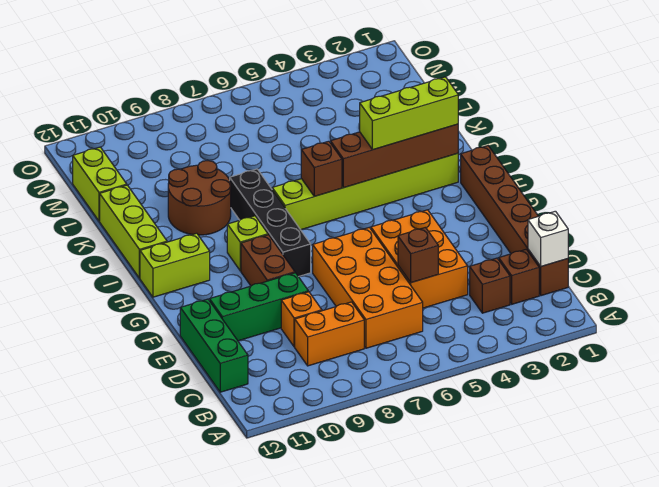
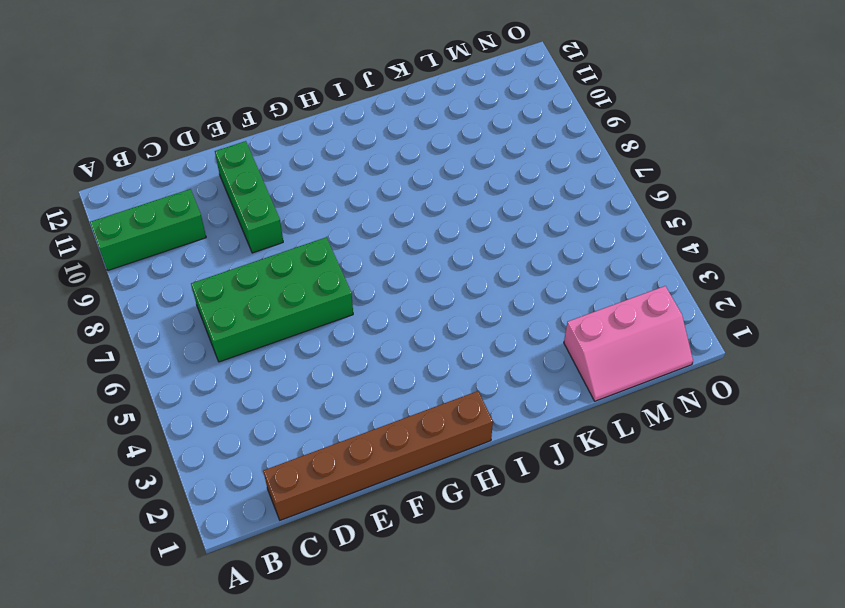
green brick A10:C10 level 1 -> green brick C12:E12 level 1
green brick C6:F7 level 1 -> orange brick C6:F7 level 1
pink slope L1:N2 level 1 top 2 -> none
none -> brown brick C2 level 1
none -> brown brick C3 level 1
none -> orange brick C8:C9 level 1

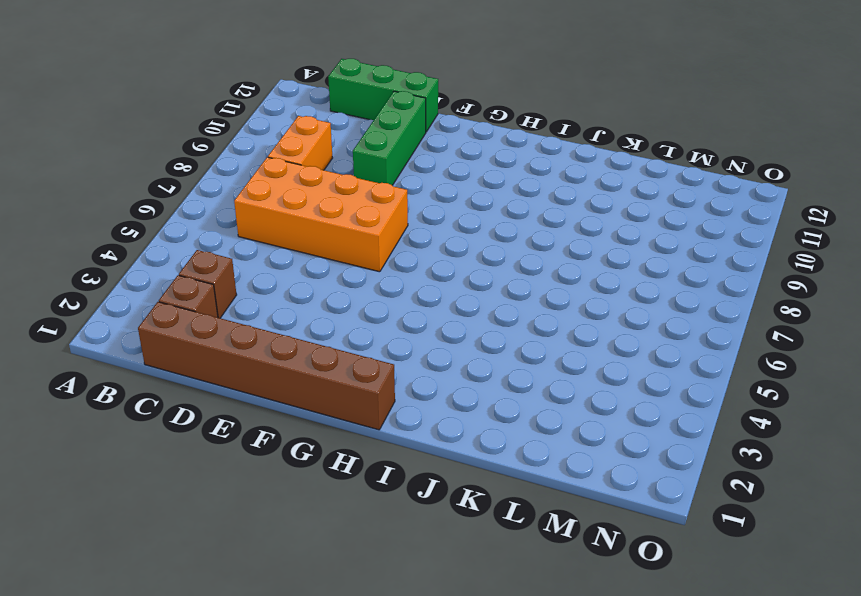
none -> orange brick D4:F5 level 1
none -> orange brick D9 level 1
none -> brown brick F9:G9 level 1

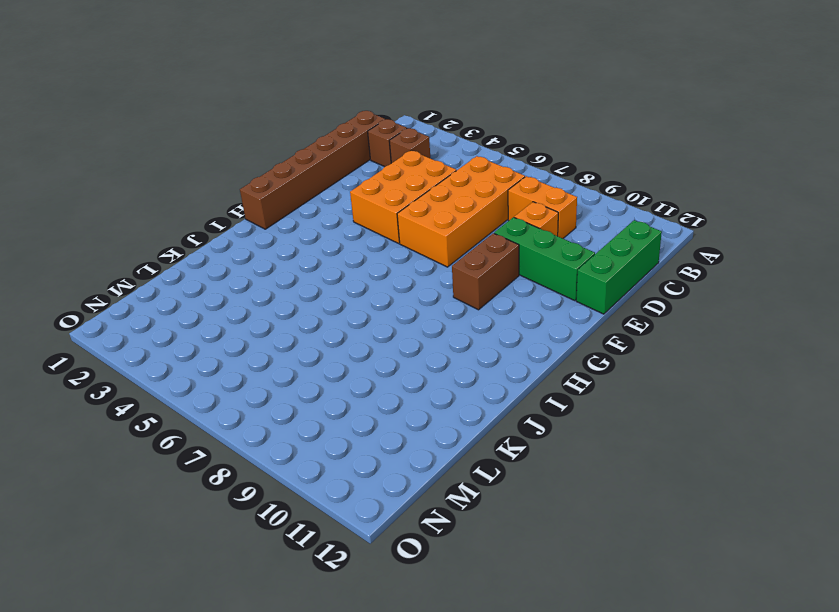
none -> black brick G8:J8 level 1
none -> lime brick H9 level 1
none -> lime brick H11:H12 level 1

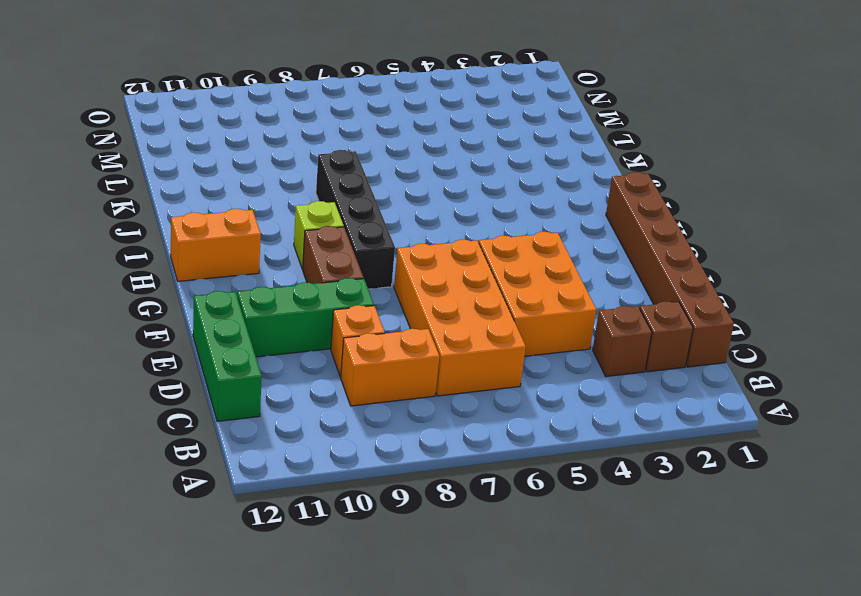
orange brick H11:H12 level 1 -> lime brick H11:H12 level 1
none -> lime brick I2:I7 level 1
none -> lime brick I12:K12 level 1
none -> brown round brick J9:K10 level 1

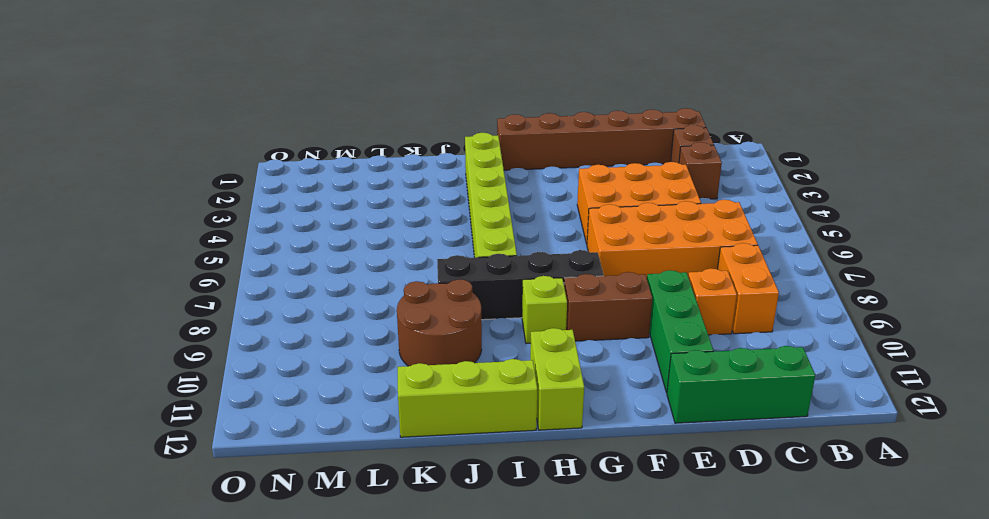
none -> lime brick L12:M12 level 1
none -> white brick C1 level 2
none -> brown brick D5 level 2

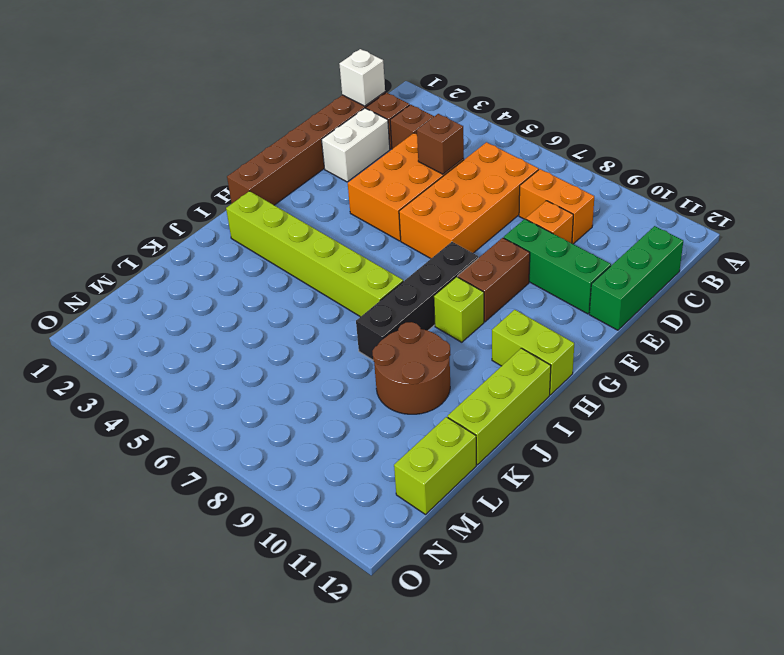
white brick D2:E2 level 1 -> none
none -> brown brick I2:I5 level 2
none -> brown brick I6 level 2
none -> lime brick I2:I4 level 3

